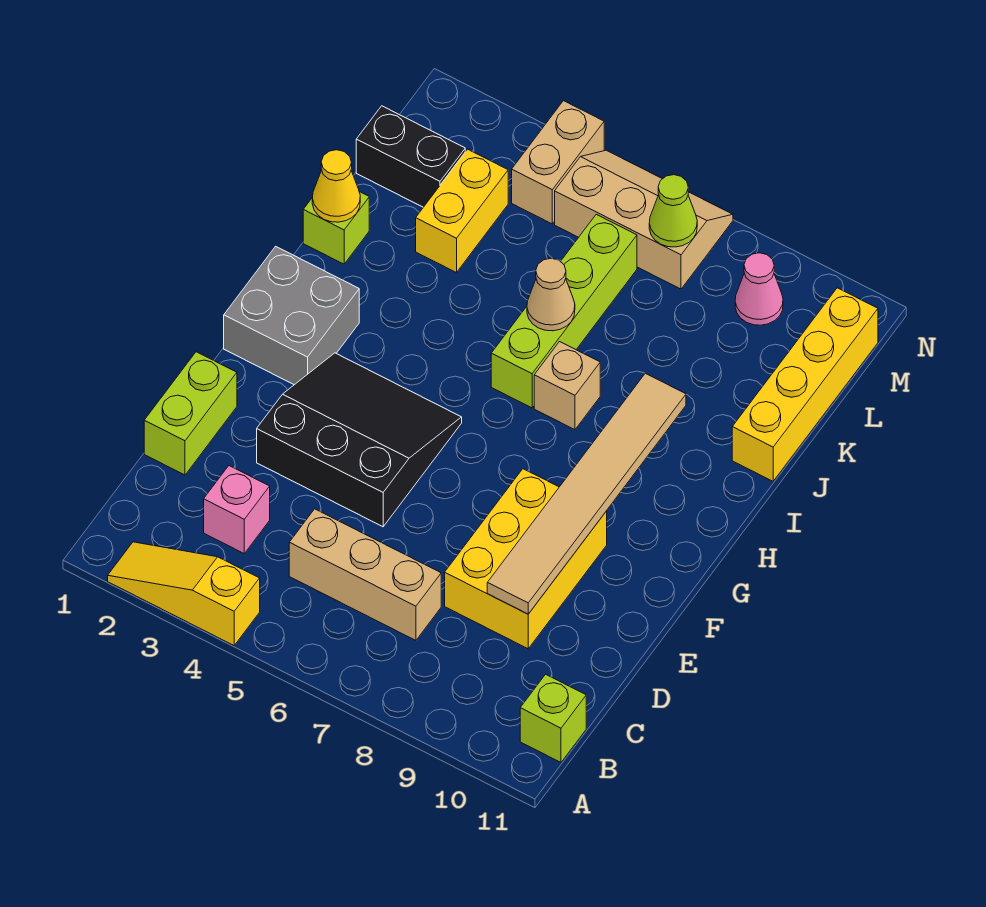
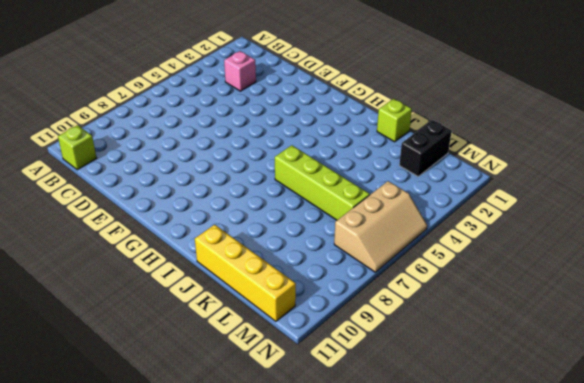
none -> yellow slope A2:A4 level 1 top 4
none -> tan brick C5:C7 level 1
none -> lime brick D1:E1 level 1

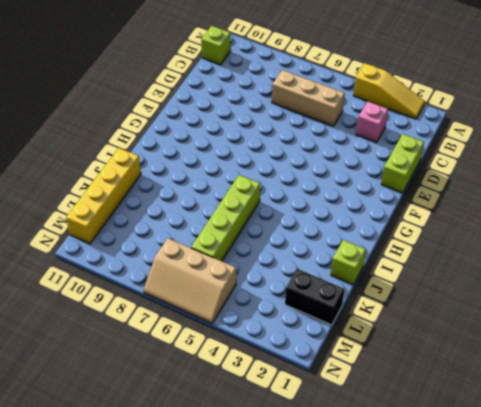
none -> yellow brick D8:F9 level 1
none -> black slope E3:G5 level 1 top E
none -> grey brick G1:H2 level 1

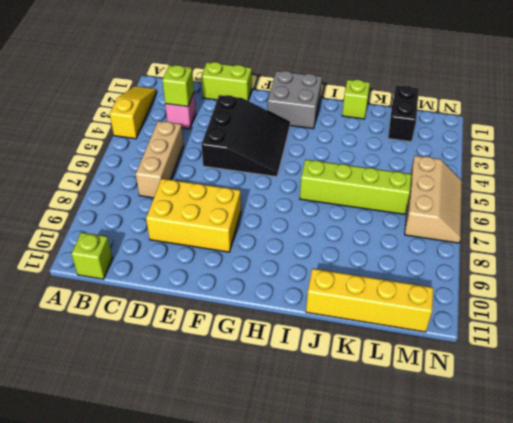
lime brick C3 level 2 -> none
none -> tan brick I7 level 1
none -> yellow brick K3:L3 level 1
none -> tan brick M4:N4 level 1

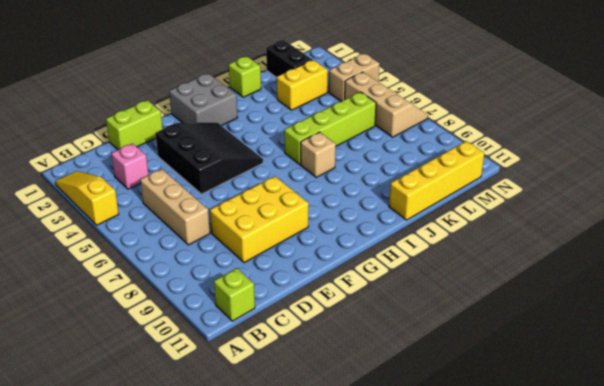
none -> pink cone M9 level 1
none -> tan tile D9:I9 level 2
none -> yellow cone J1 level 2

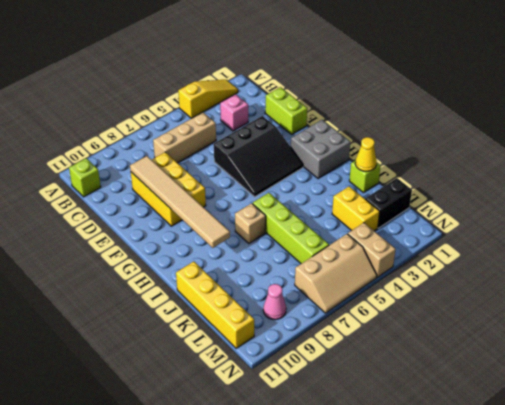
none -> tan cone J6 level 2
none -> lime cone M7 level 2

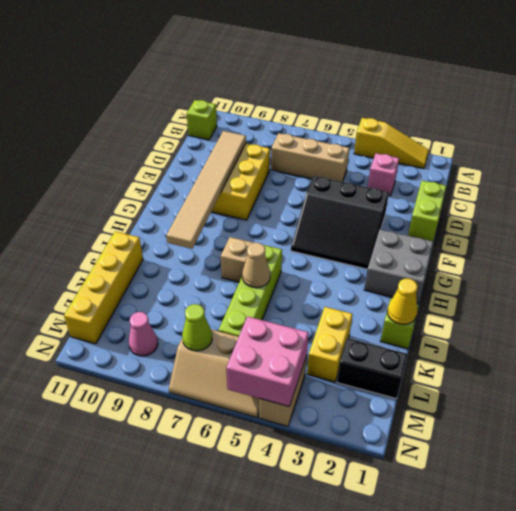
pink brick M4:N5 level 2 -> none

